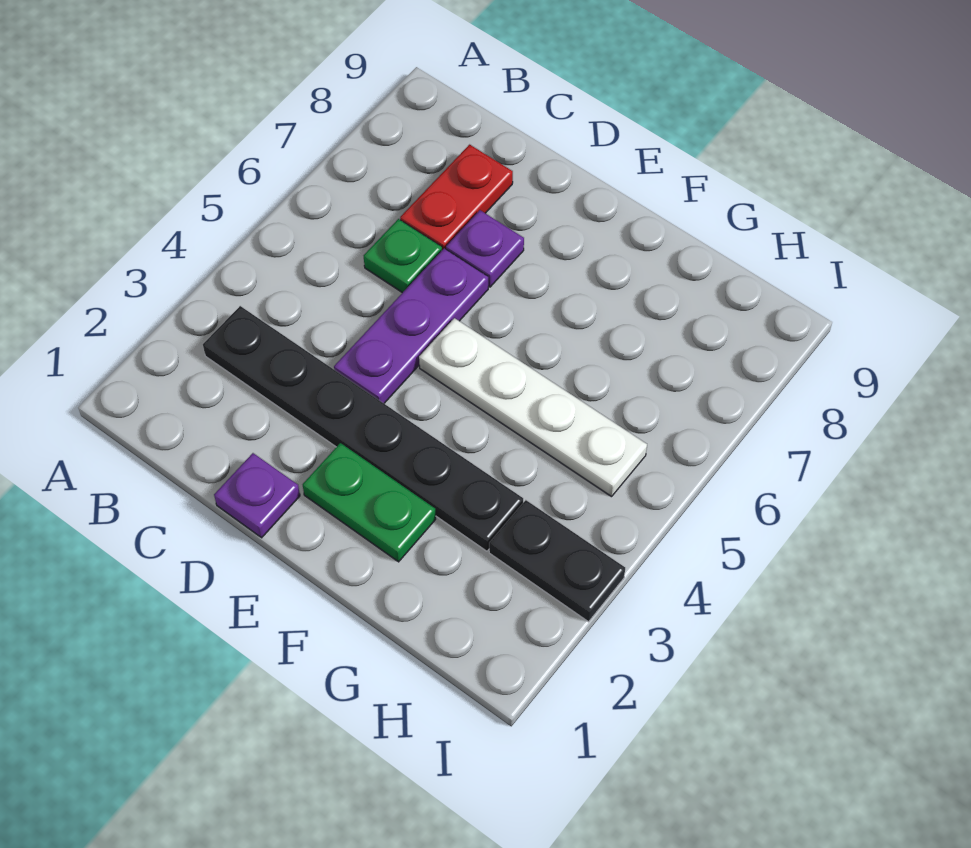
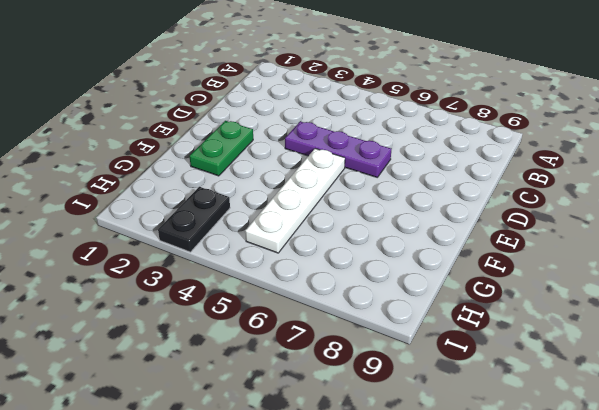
none -> black plate B3:G3 level 1
none -> green plate C6 level 1

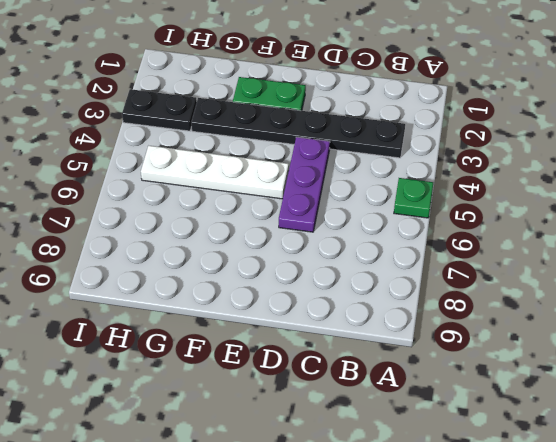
green plate A5 level 1 -> green plate C6 level 1
none -> red plate C7:C8 level 1
none -> purple plate D1 level 1

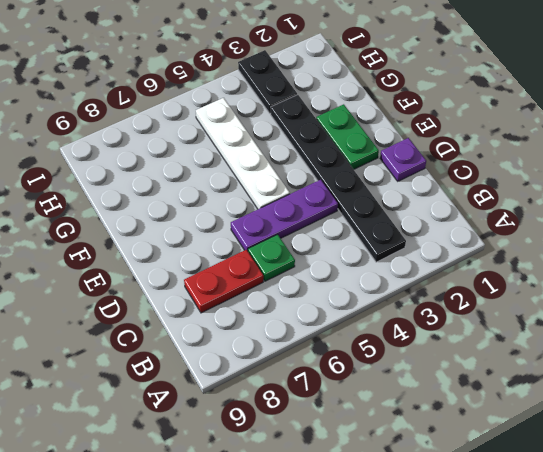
none -> purple plate D7 level 1

